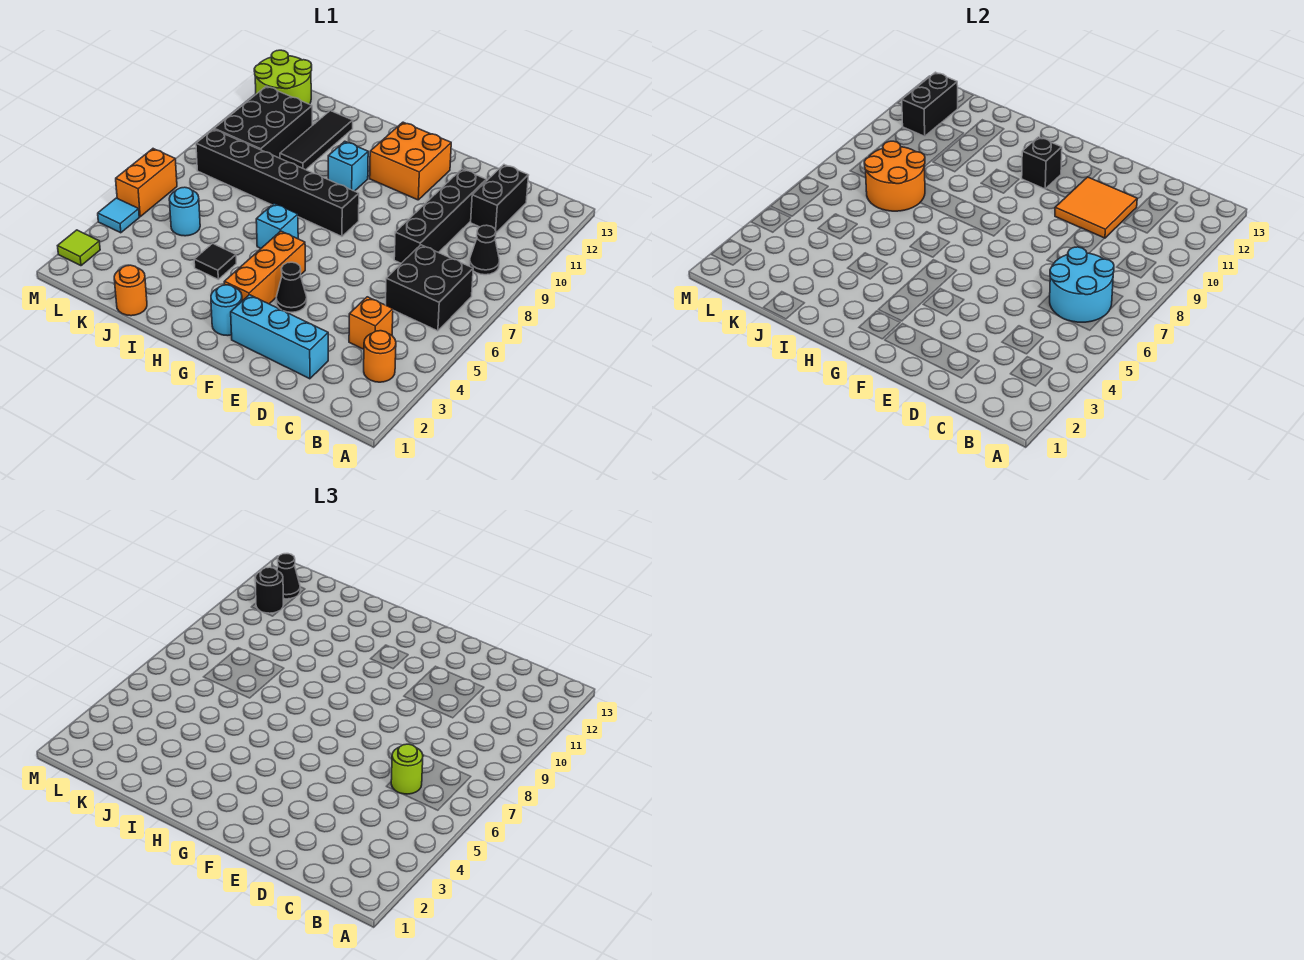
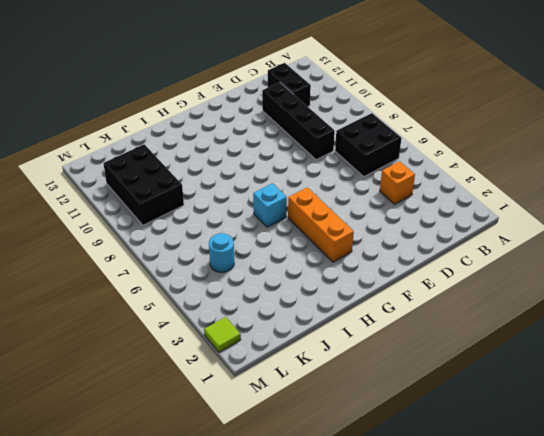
none -> orange round brick B3 level 1
none -> black cone B9 level 1
none -> cyan brick D2:F2 level 1
none -> black cone F4 level 1

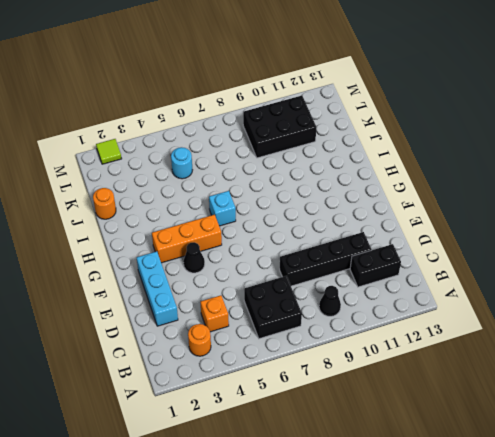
none -> orange brick F11:G12 level 1
none -> cyan round brick G2 level 1
none -> black brick G8:L8 level 1
none -> cyan brick H10 level 1

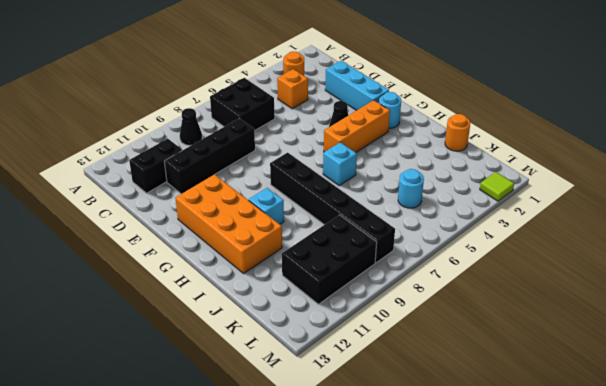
orange brick F11:I12 level 1 -> orange brick F11:G12 level 1
none -> black tile I4 level 1
none -> black tile J10:J12 level 1
none -> lime round brick L12:M13 level 1
none -> cyan tile M4 level 1

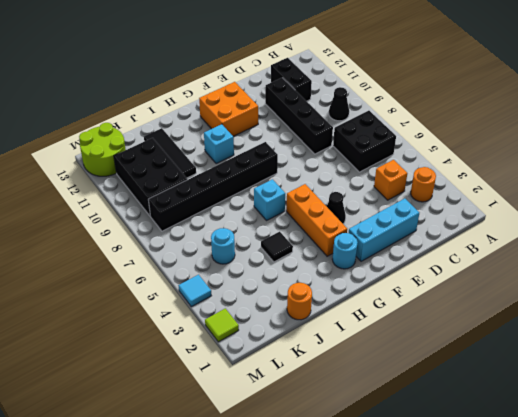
none -> orange brick M5:M6 level 1
none -> cyan round brick B6:C7 level 2
none -> orange tile D10:E11 level 2
none -> black brick G11 level 2

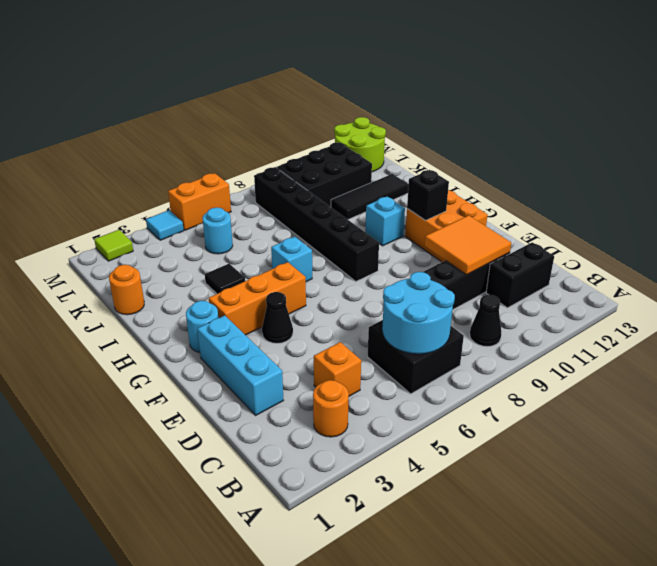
none -> orange round brick J7:K8 level 2
none -> black brick L11:L12 level 2
none -> lime round brick C6 level 3
none -> black round brick L11 level 3

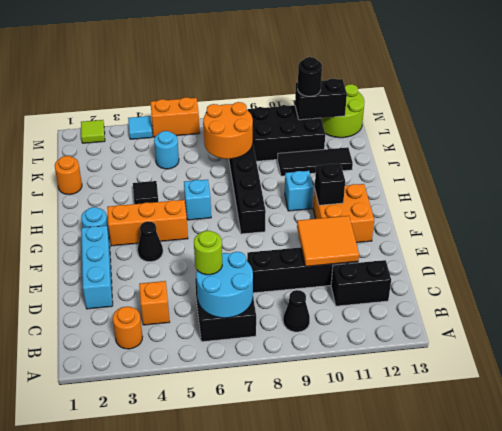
none -> black cone L12 level 3

